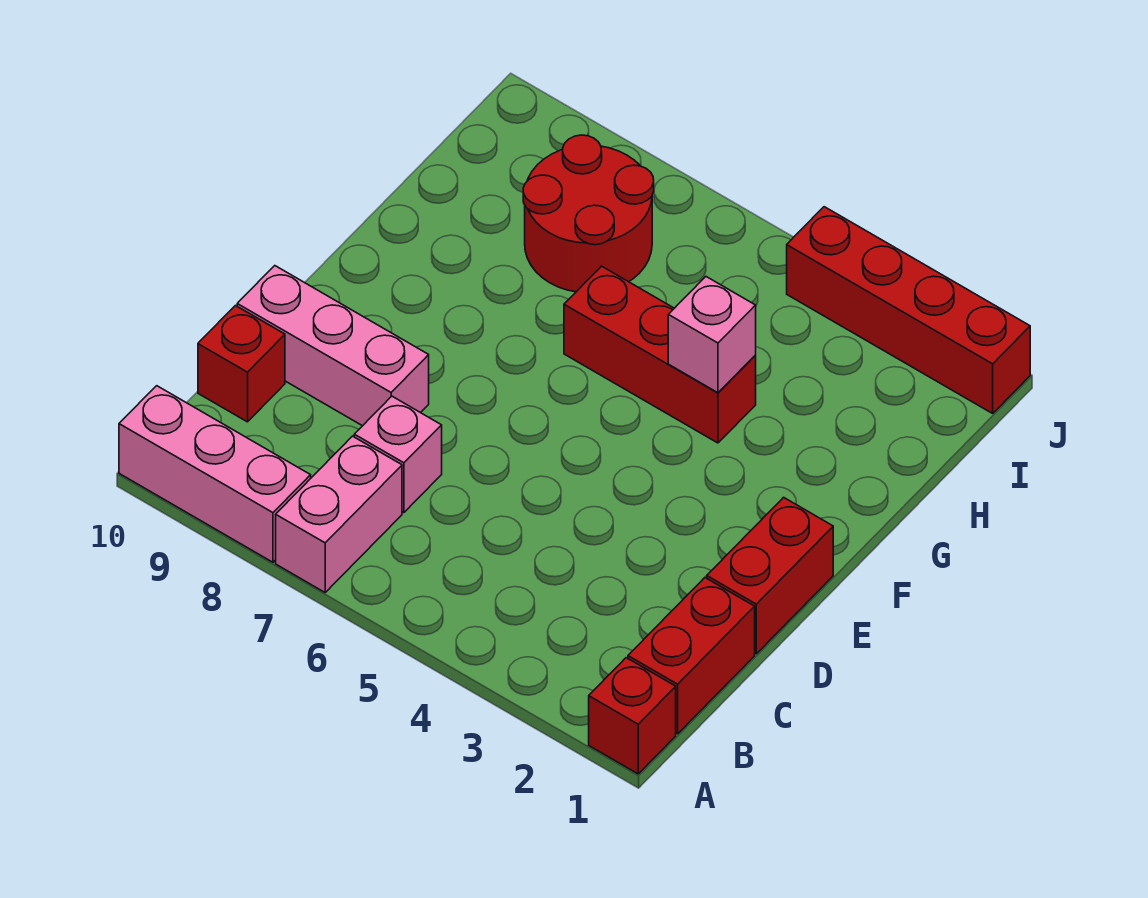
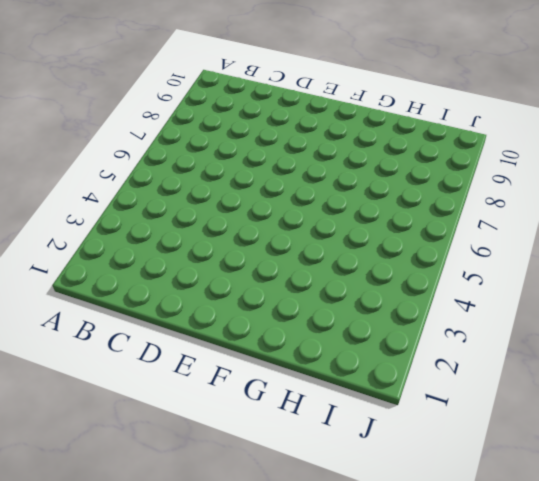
none -> red brick A1 level 1
none -> pink brick A7:B7 level 1
none -> pink brick A8:A10 level 1

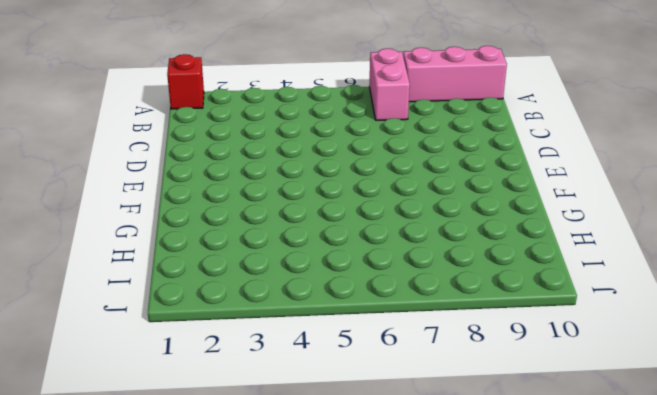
none -> red brick B1:C1 level 1
none -> pink brick C7 level 1
none -> red brick C10 level 1

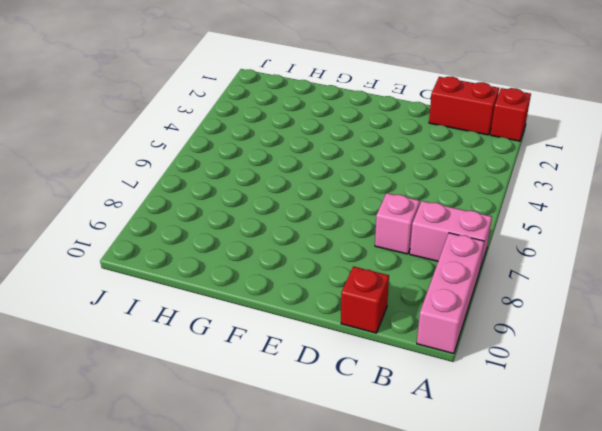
none -> red brick D1:E1 level 1
none -> pink brick D8:D10 level 1
none -> red brick G4:G6 level 1

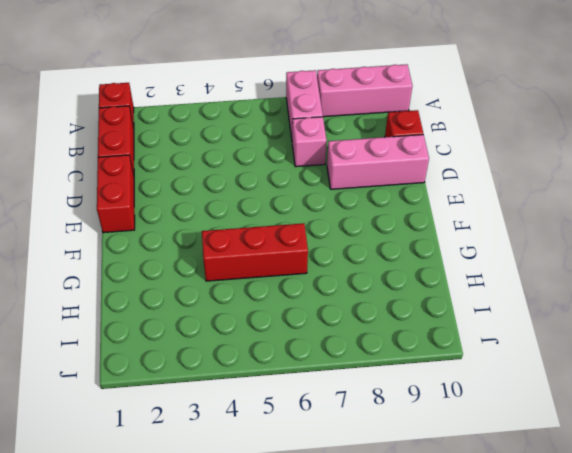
none -> red round brick H7:I8 level 1
none -> red brick J1:J4 level 1
none -> pink brick G4 level 2

